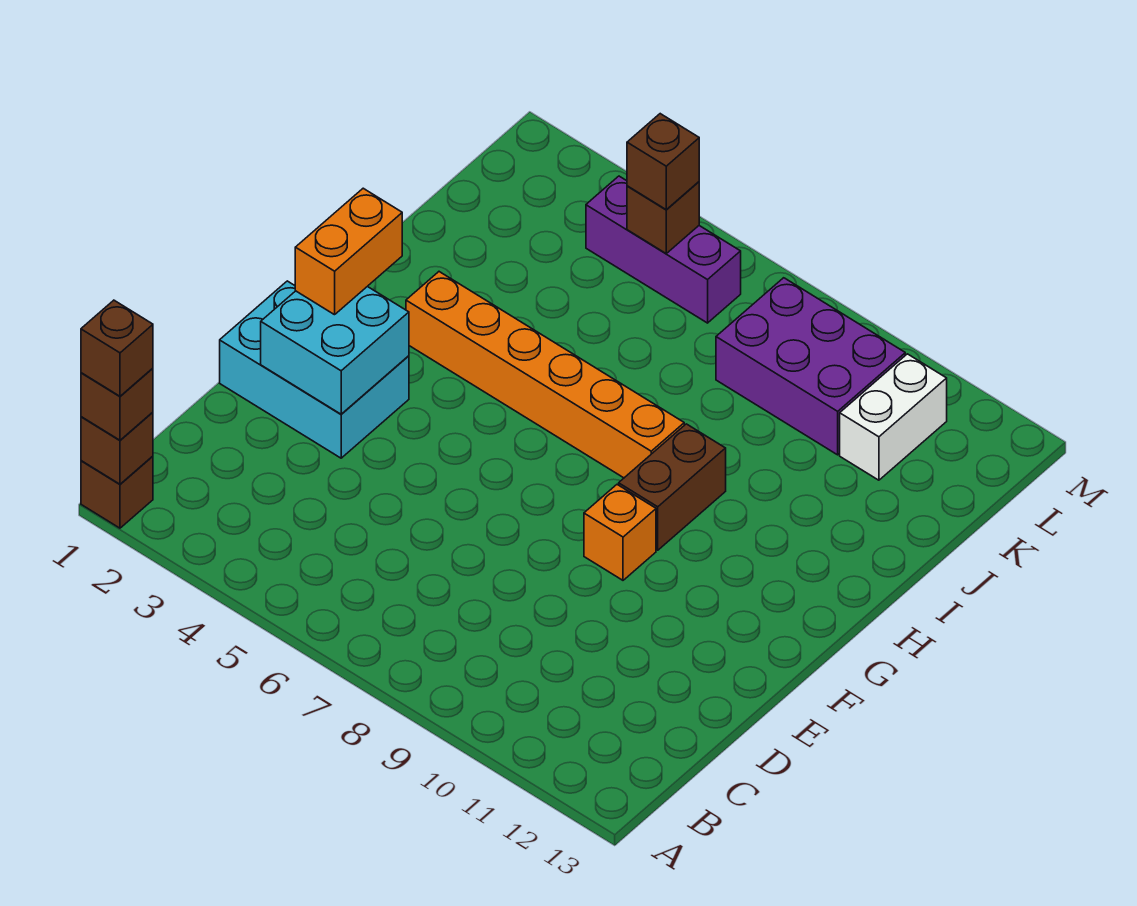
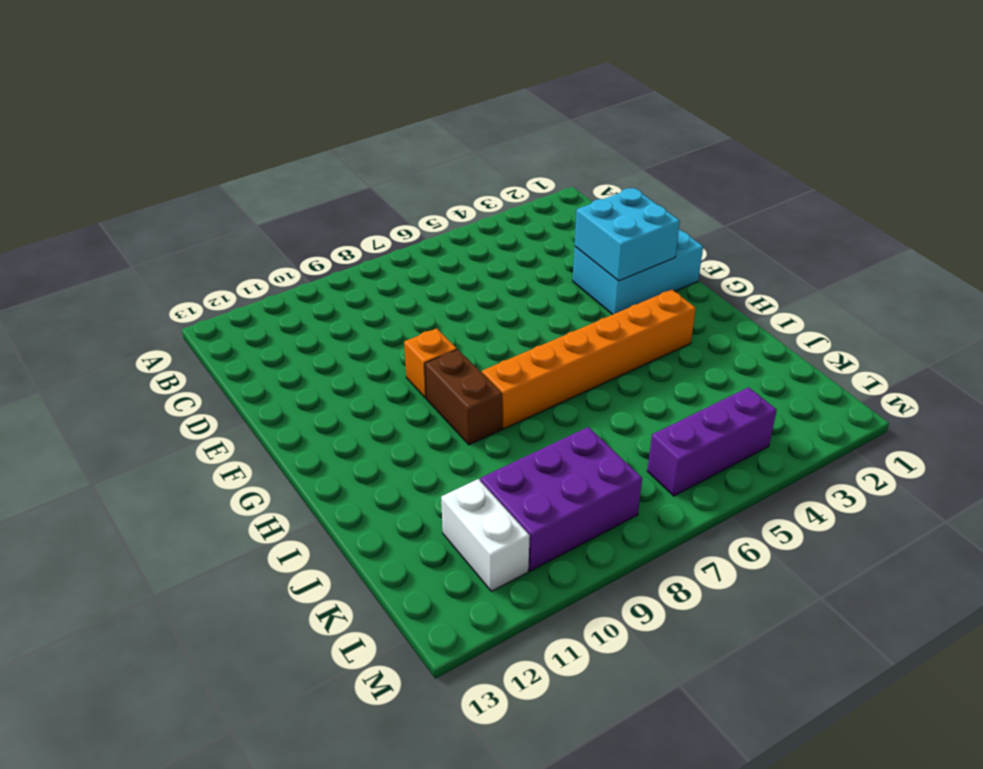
none -> brown brick A1 level 1
none -> brown brick A1 level 2
none -> brown brick L5 level 2

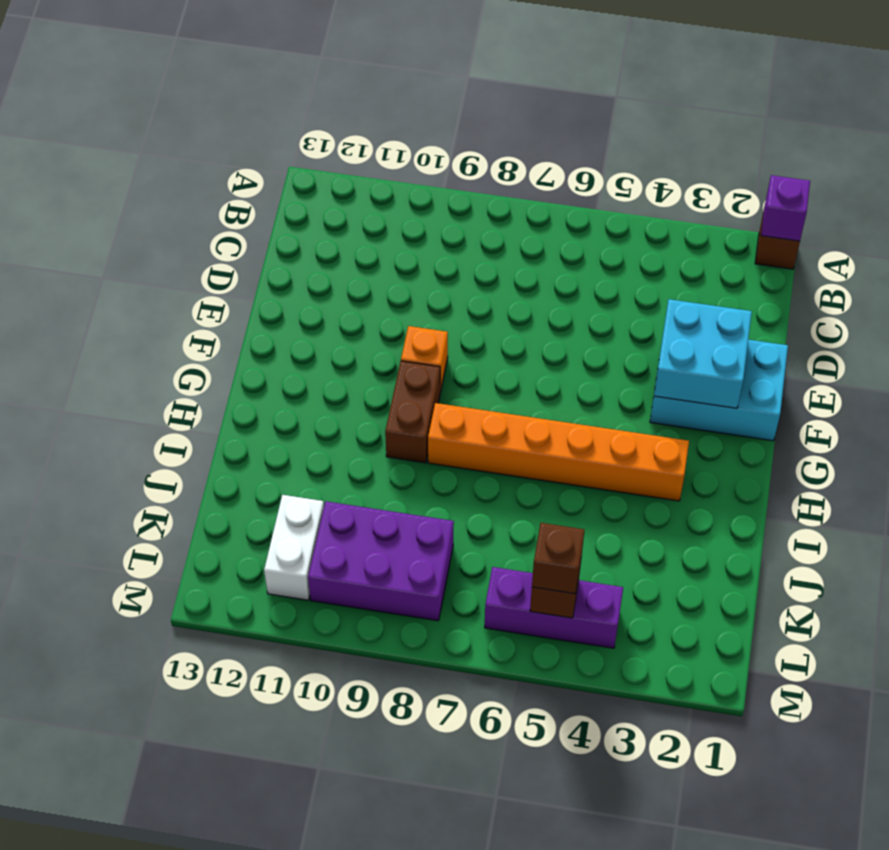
purple brick A1 level 2 -> brown brick A1 level 2
none -> brown brick A1 level 3
none -> orange brick F2:G2 level 3
none -> brown brick A1 level 4

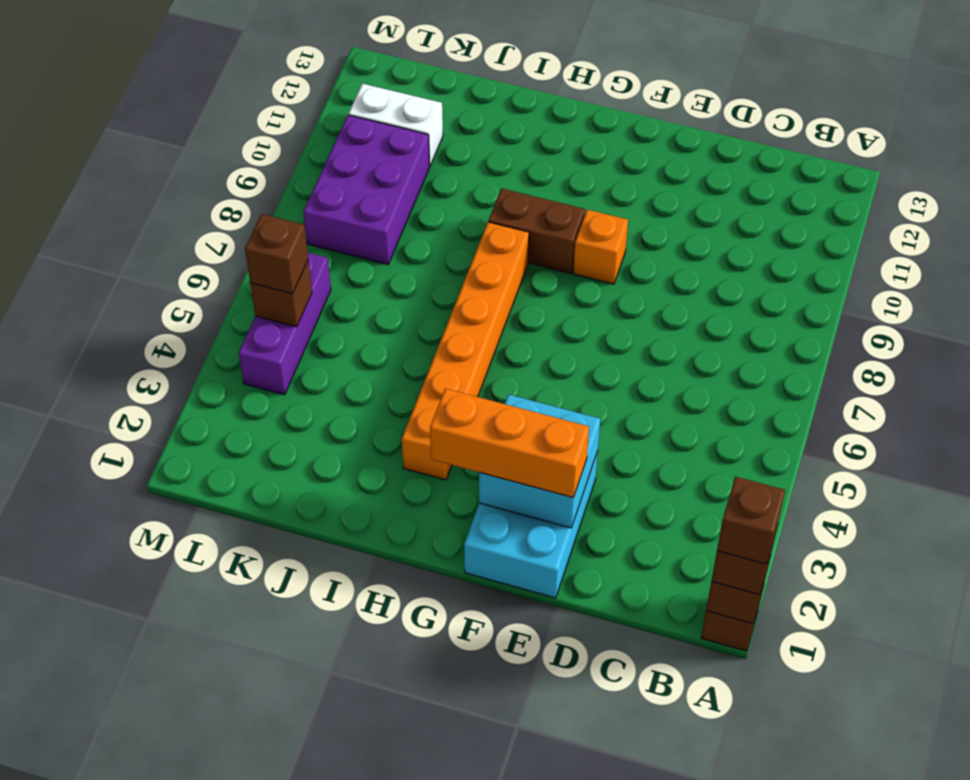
orange brick E2:G2 level 3 -> orange brick F2:G2 level 3

